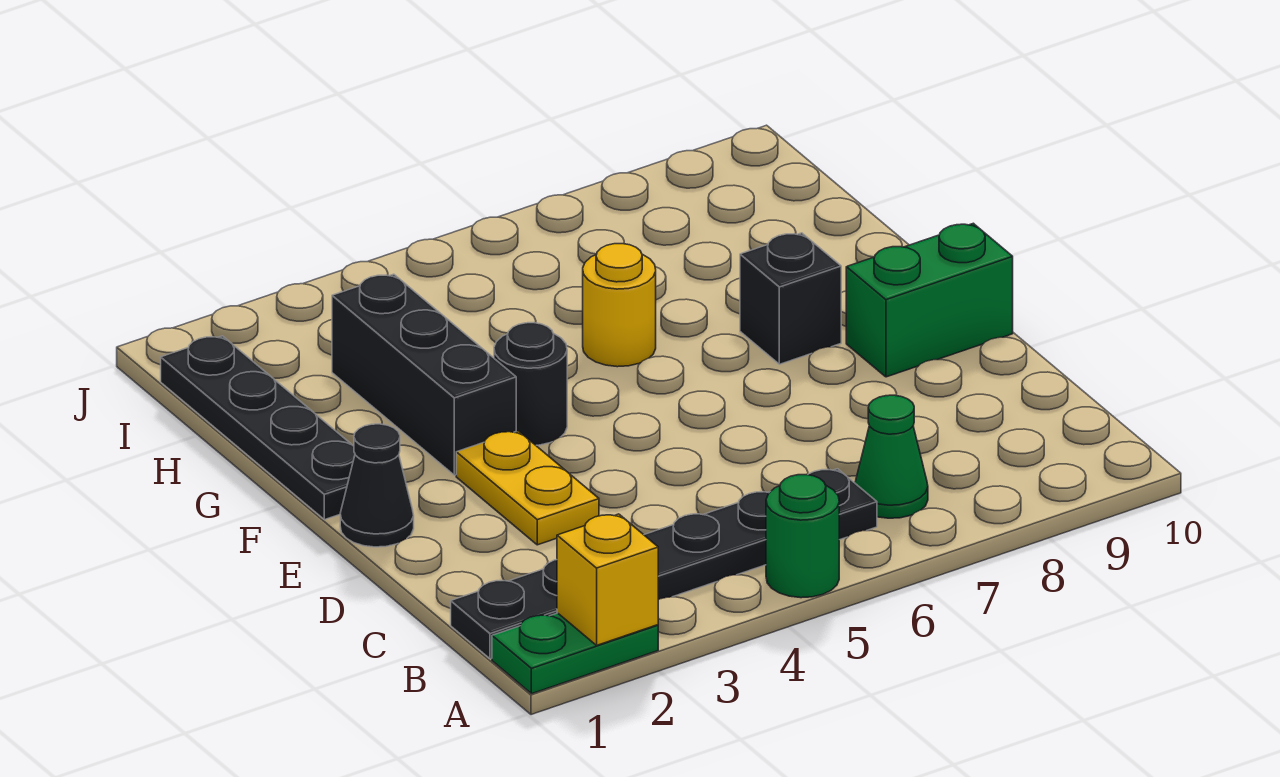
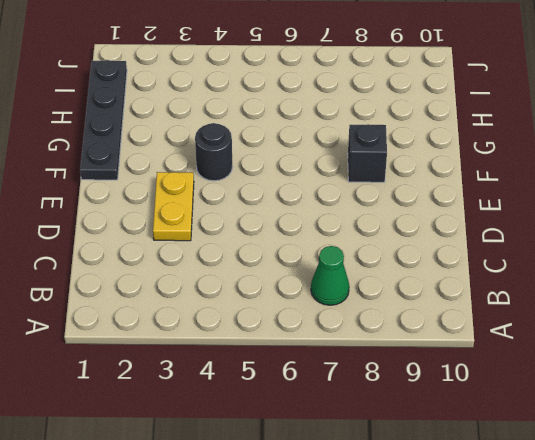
none -> green plate A1:A2 level 1
none -> green round brick A5 level 1
none -> black plate B1:B6 level 1

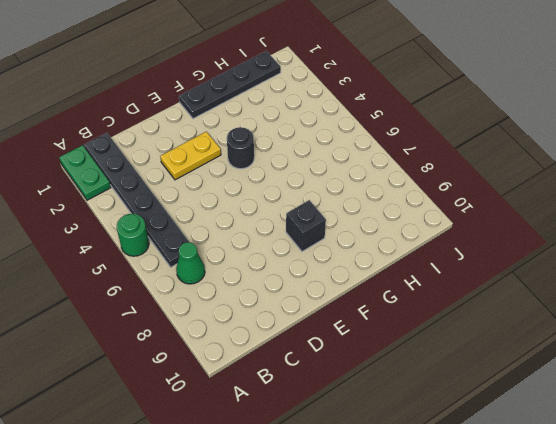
none -> black cone E1 level 1
none -> green brick E9:E10 level 1
none -> black brick F3:H3 level 1

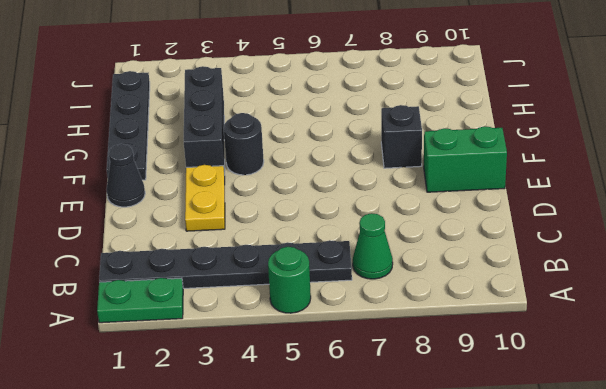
none -> yellow round brick G6 level 1
none -> yellow brick A2 level 2

